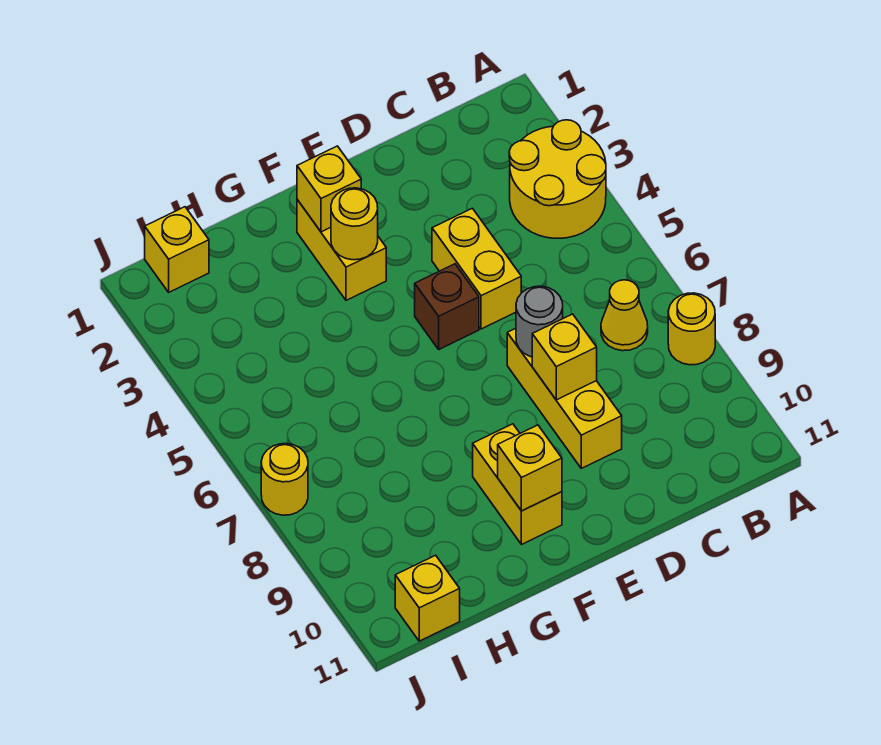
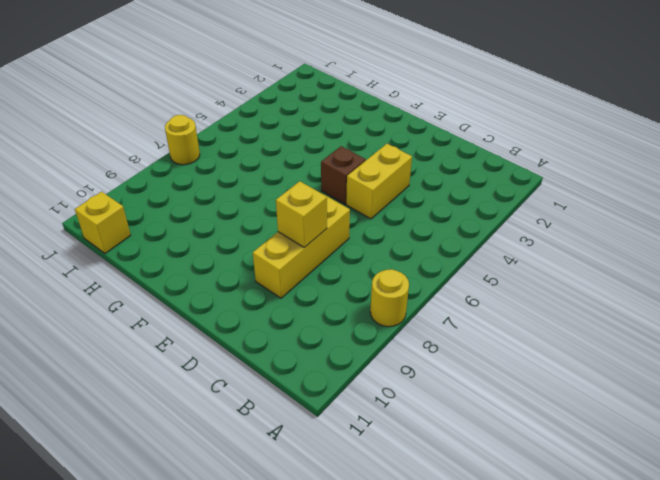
none -> yellow round brick A3:B4 level 1
none -> yellow cone B7 level 1
none -> yellow brick F2:F3 level 1

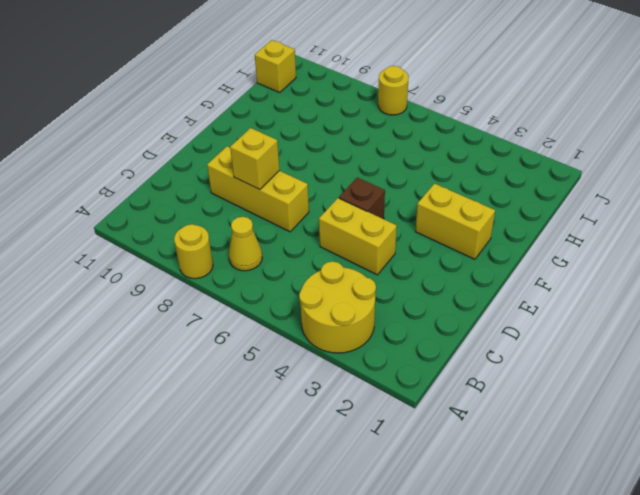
none -> yellow brick F9:F10 level 1
none -> yellow brick I1 level 1
none -> grey round brick D7 level 2

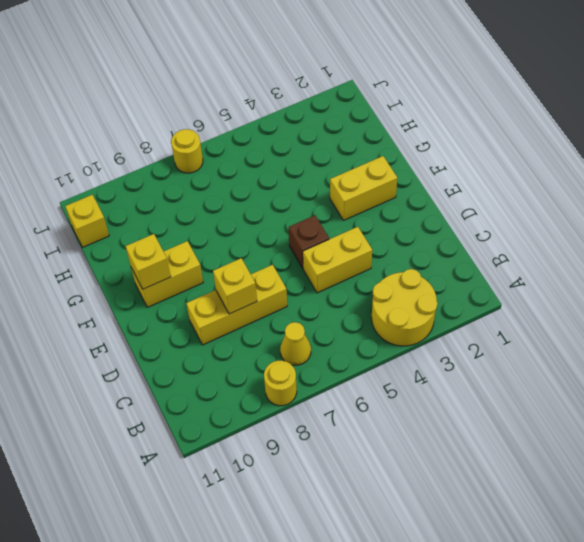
none -> yellow brick I1 level 1
none -> grey round brick D7 level 2
none -> yellow brick F2 level 2

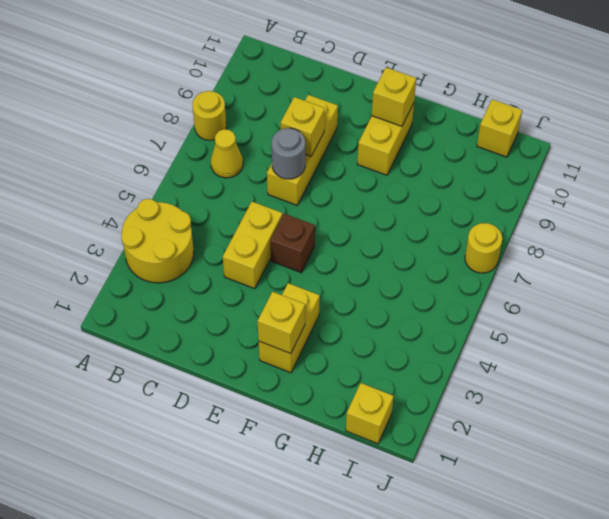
none -> yellow round brick F3 level 2

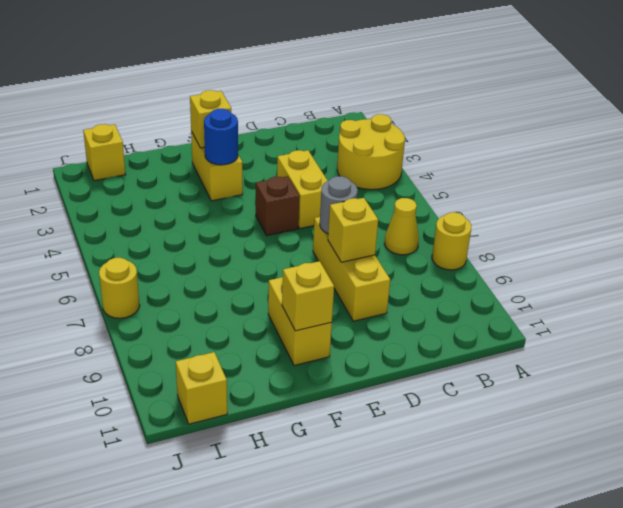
blue round brick F3 level 2 -> yellow round brick F3 level 2

